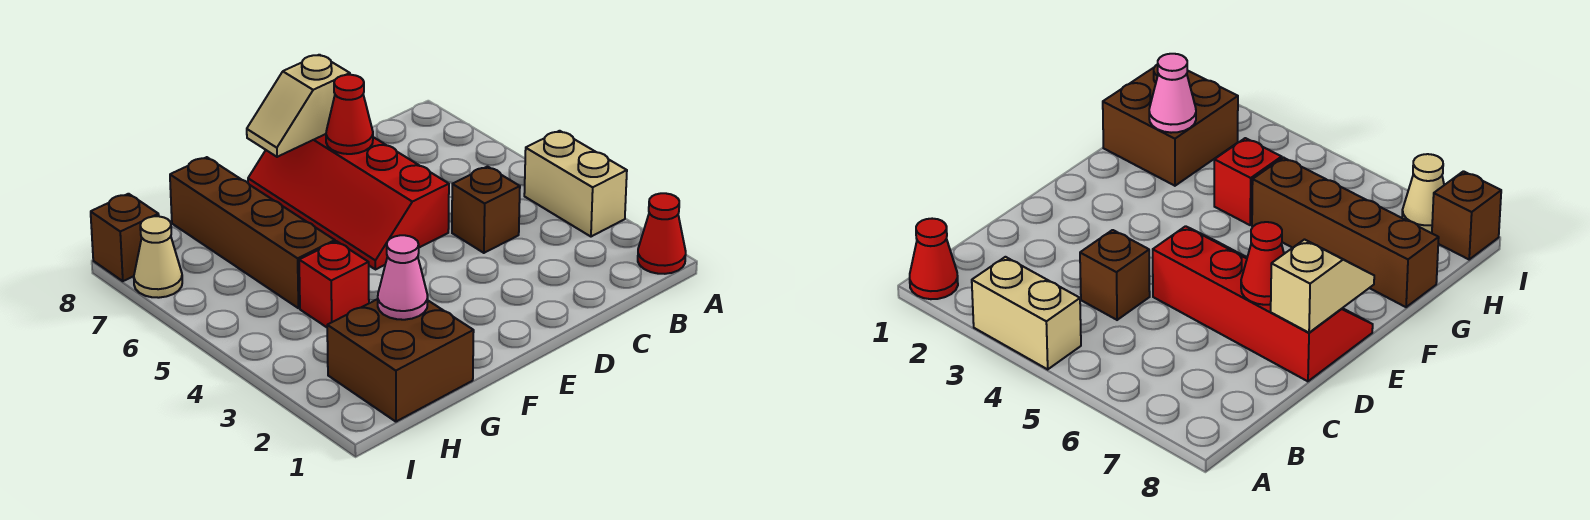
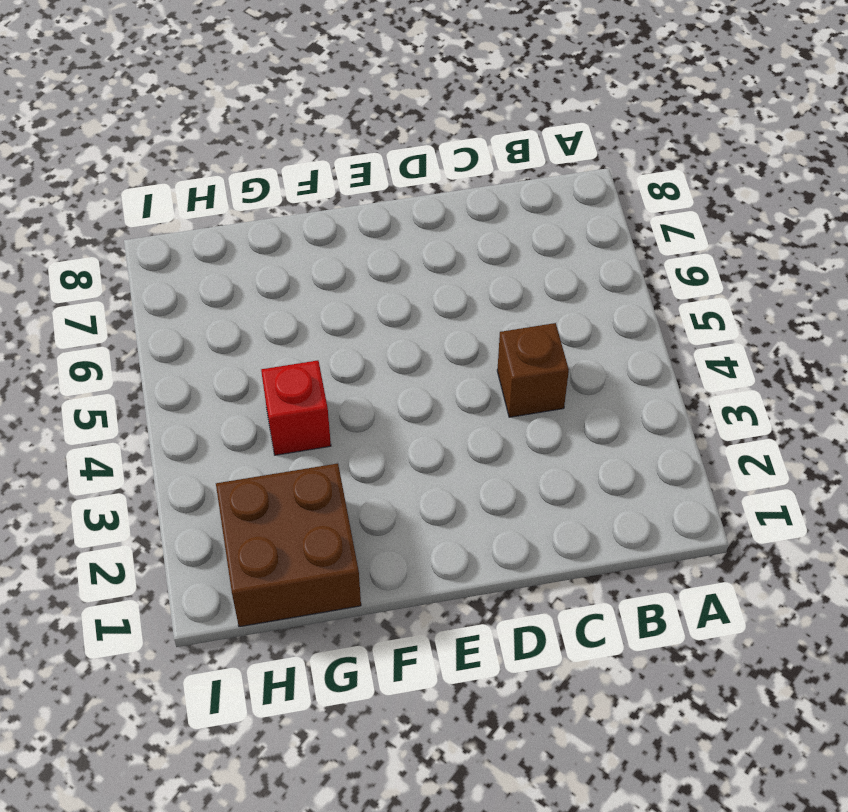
none -> red cone A1 level 1
none -> tan brick A3:A4 level 1
none -> red slope D5:E8 level 1 top D

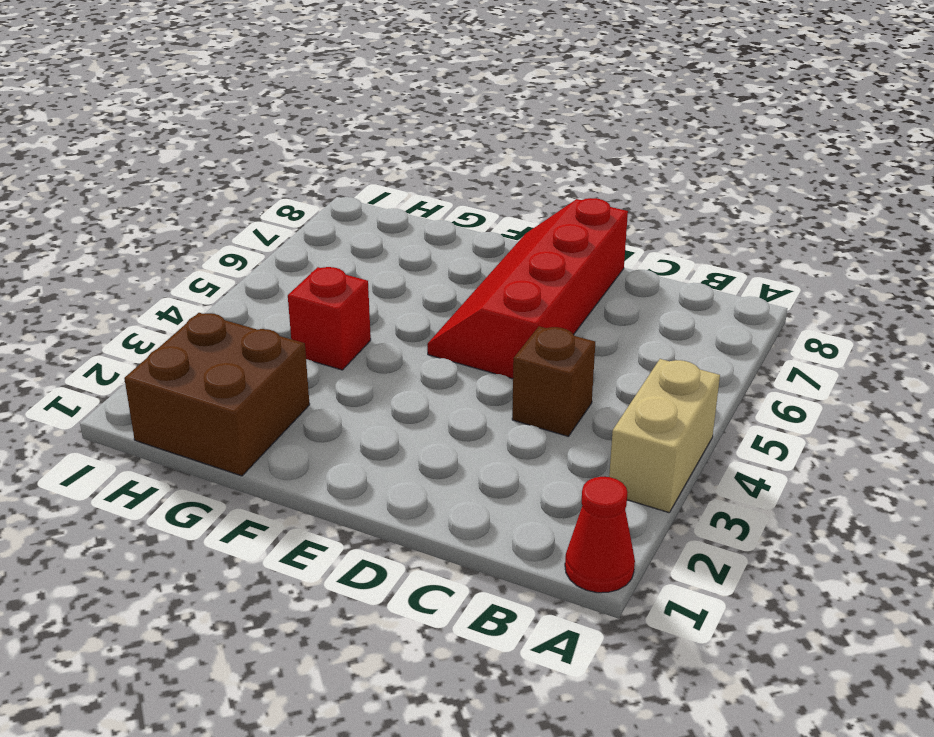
none -> brown brick G5:G8 level 1
none -> tan cone I7 level 1
none -> brown brick I8 level 1

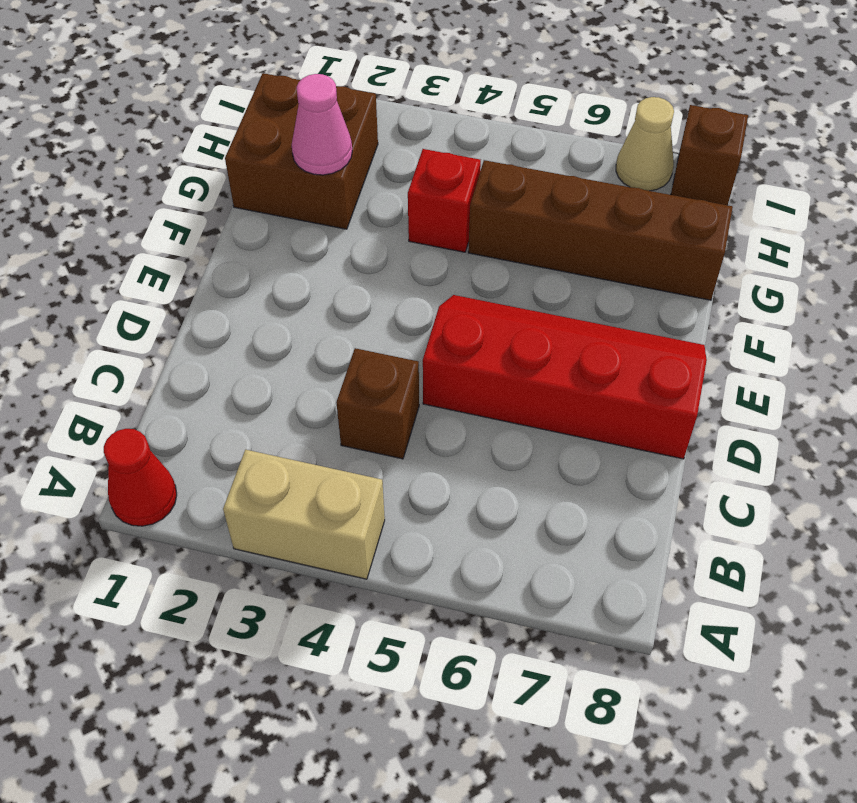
none -> red cone D7 level 2
none -> tan slope D8:E8 level 2 top D

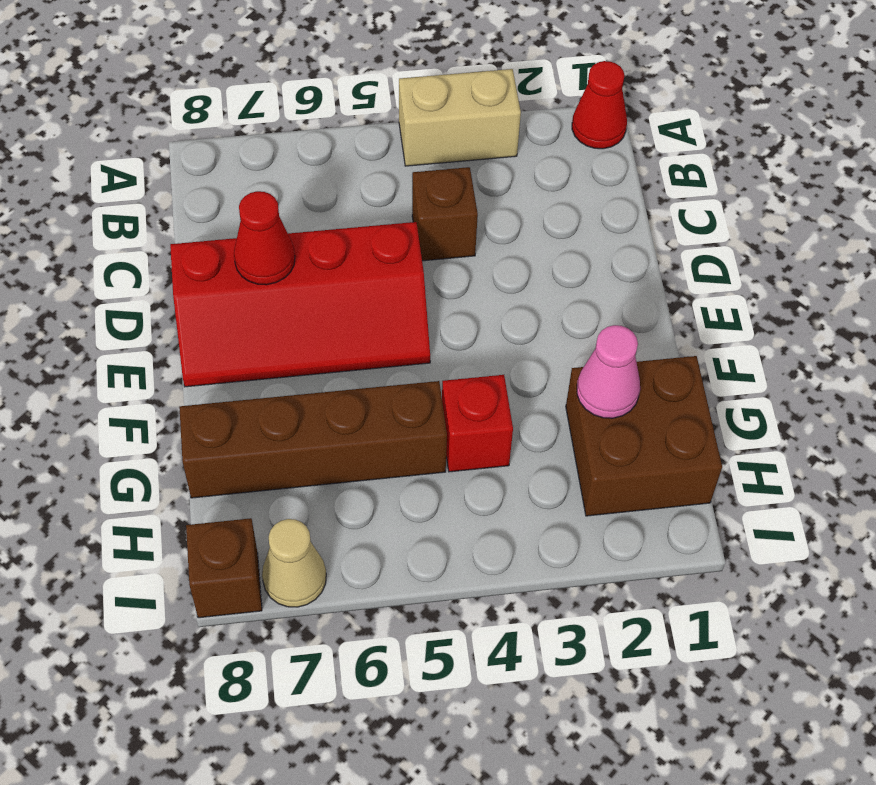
none -> tan slope D8:E8 level 2 top D

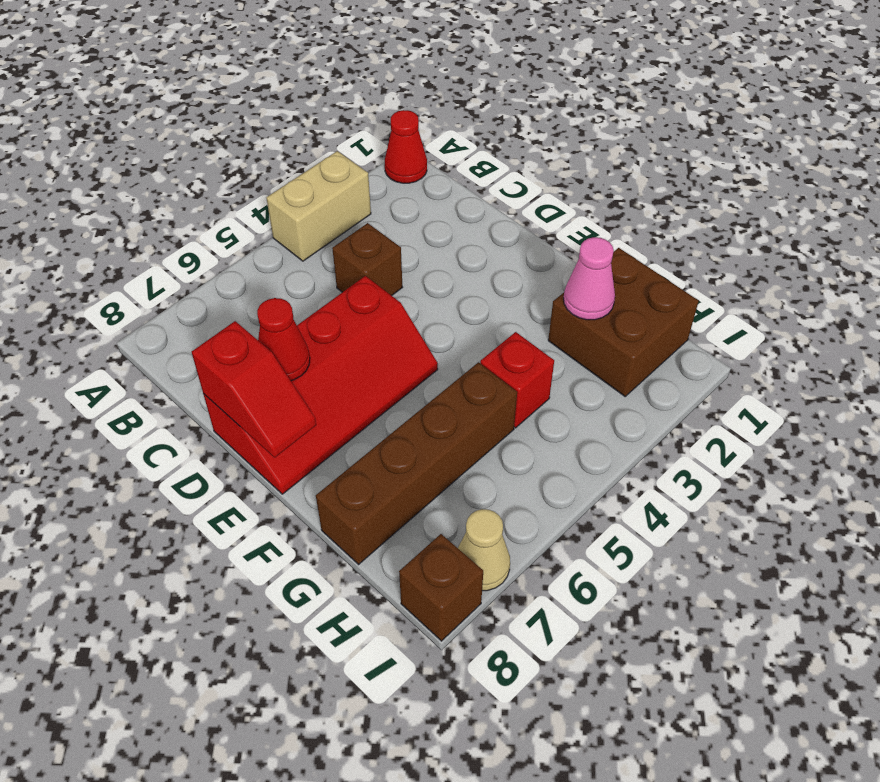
red slope D8:E8 level 2 top D -> tan slope D8:E8 level 2 top D

